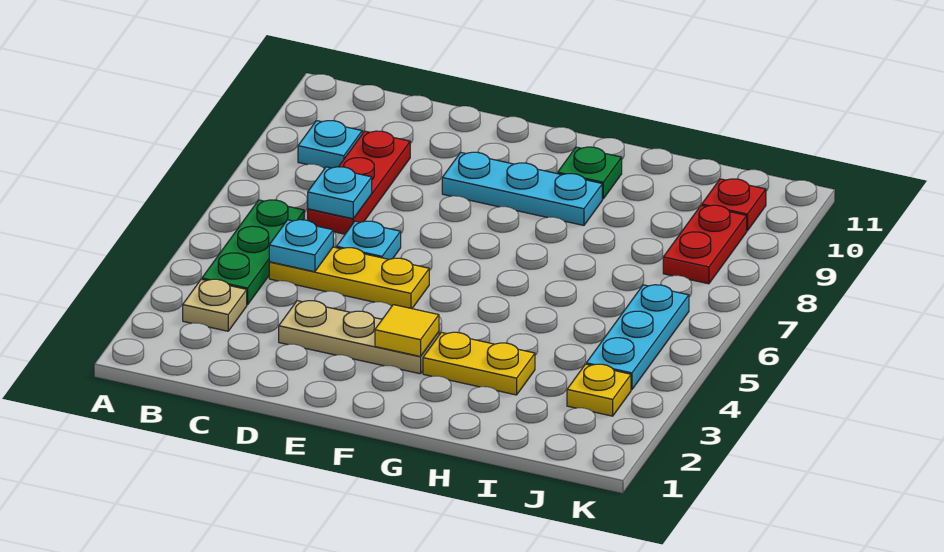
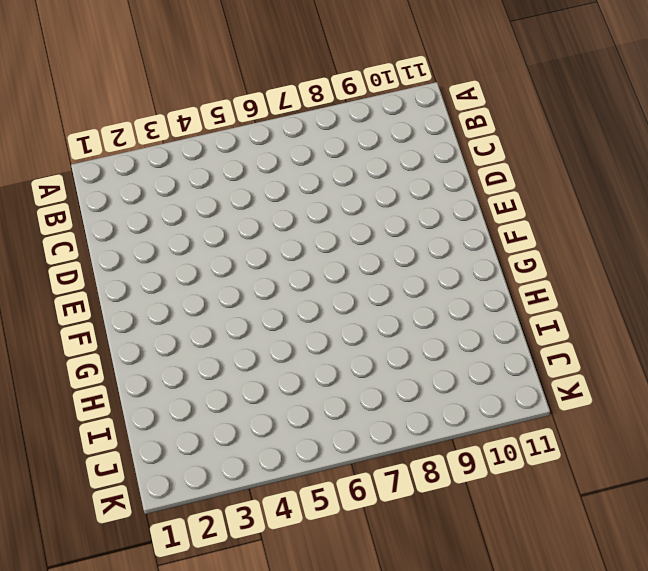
none -> tan plate B3 level 1
none -> green plate B4:B6 level 1
none -> cyan plate B9 level 1

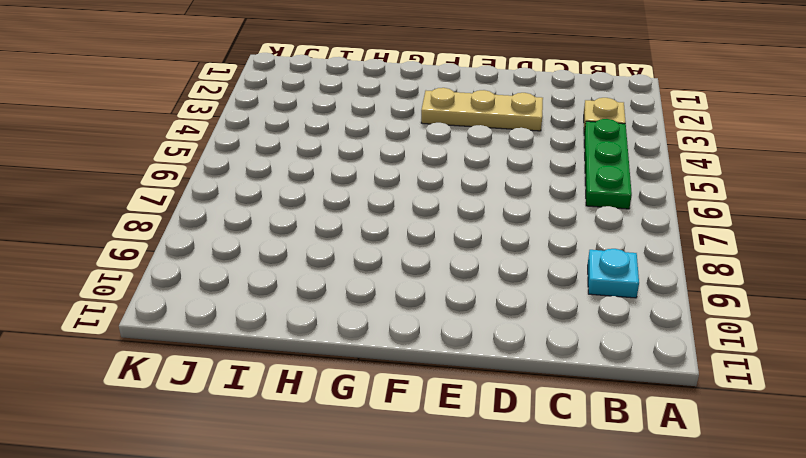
none -> yellow plate C5:E5 level 1
none -> red plate C7:C9 level 1
none -> cyan plate D6 level 1

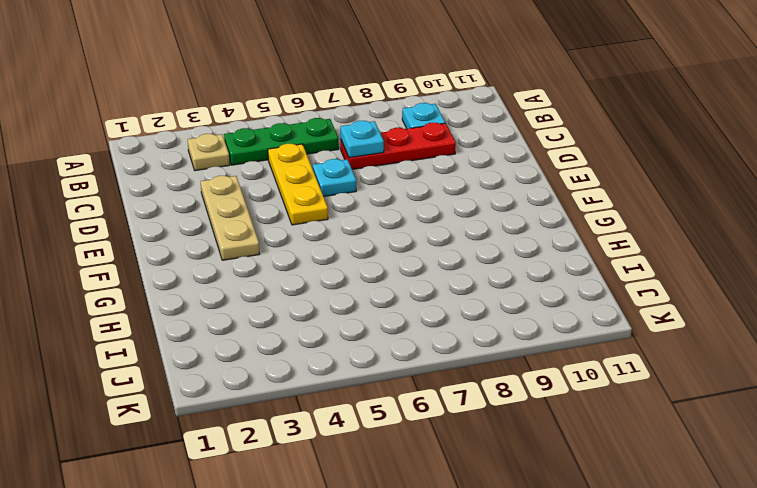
none -> cyan plate E9:G9 level 1
none -> yellow plate G3:H3 level 1
none -> green plate G10 level 1

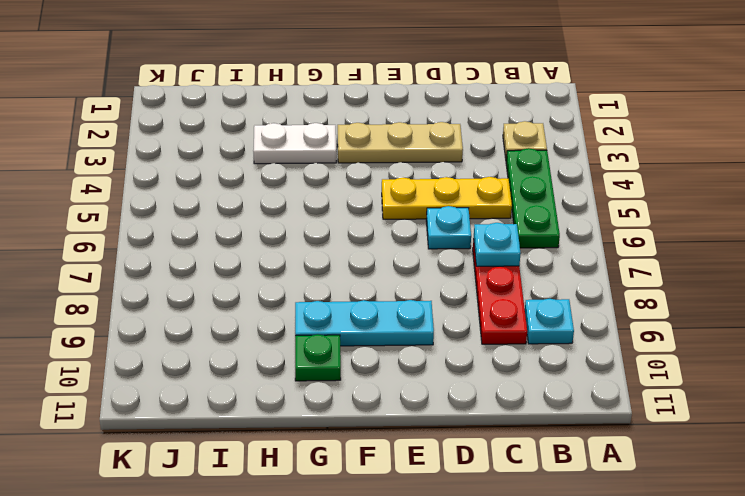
white plate G3:H3 level 1 -> yellow plate G3:H3 level 1
none -> yellow plate J3 level 1
none -> cyan plate J4:J6 level 1
none -> red plate J8:J9 level 1

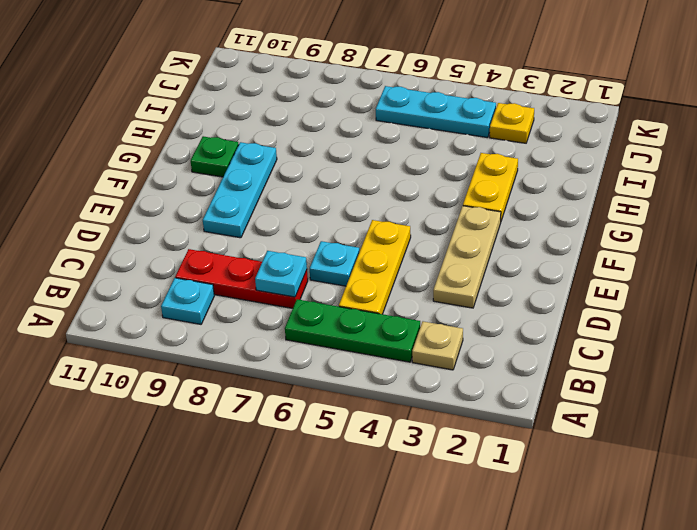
none -> red plate J8:J9 level 1
none -> red plate J10 level 1
none -> cyan plate C5 level 2

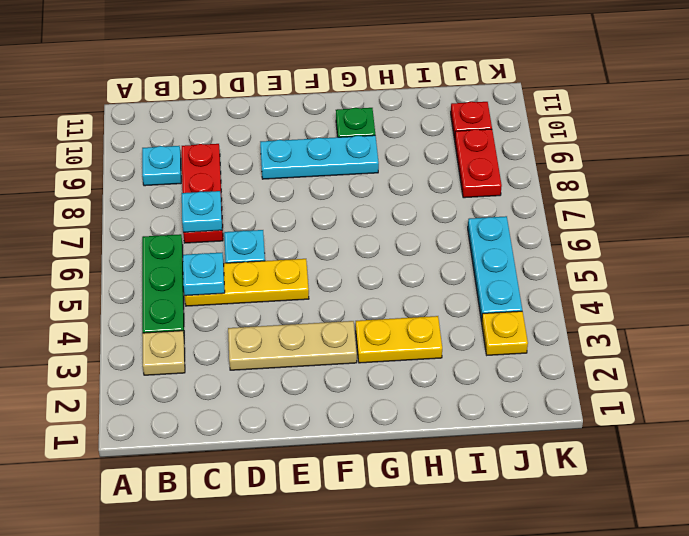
none -> yellow tile F3 level 2

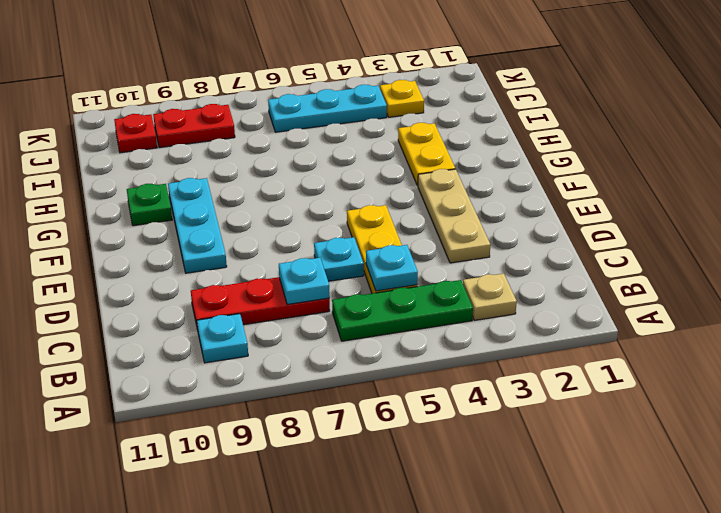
none -> yellow tile F3 level 2

